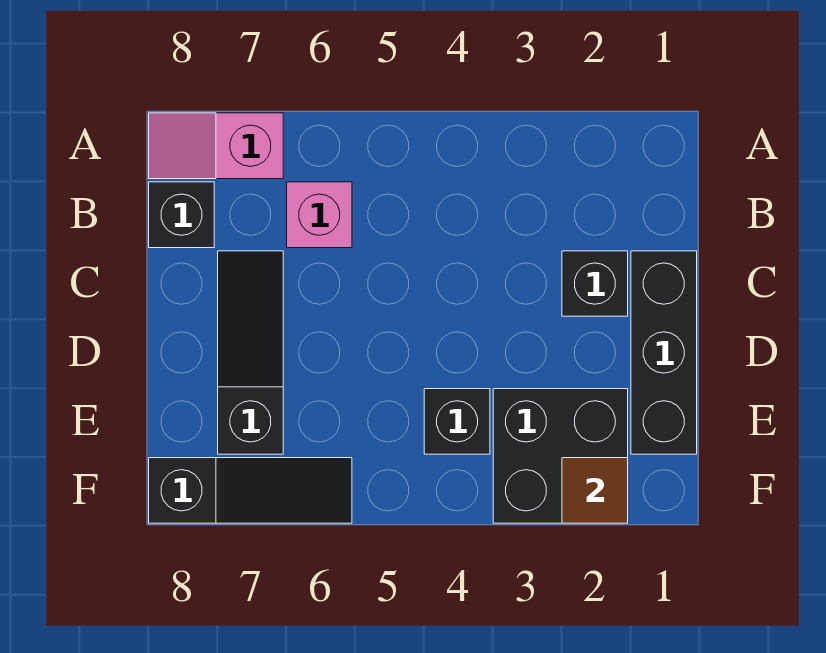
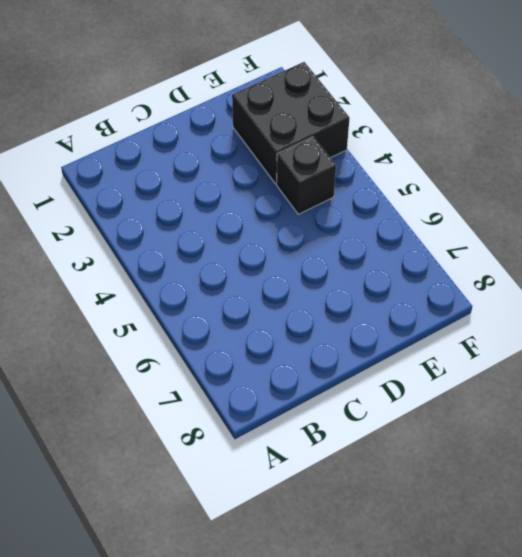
none -> pink slope A7:A8 level 1 top 7
none -> pink brick B6 level 1

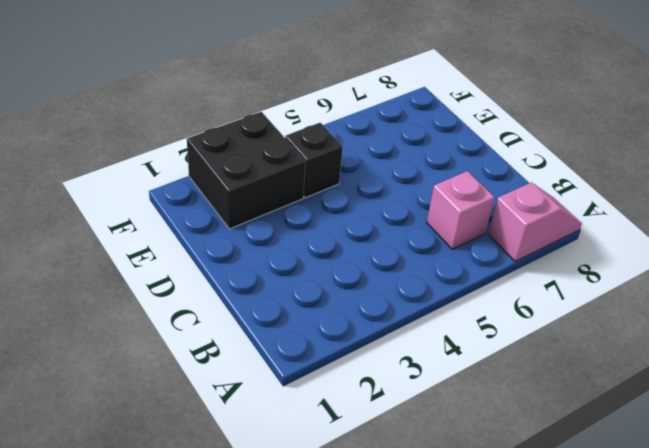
none -> black brick B8 level 1
none -> black brick C1:E1 level 1

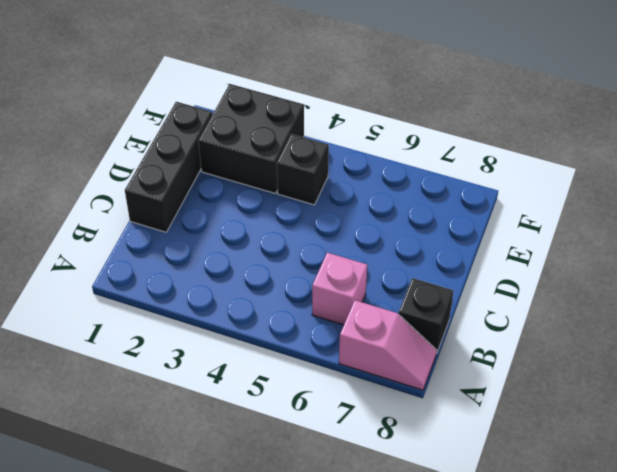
none -> black brick C2 level 1
none -> black slope C7:E7 level 1 top E

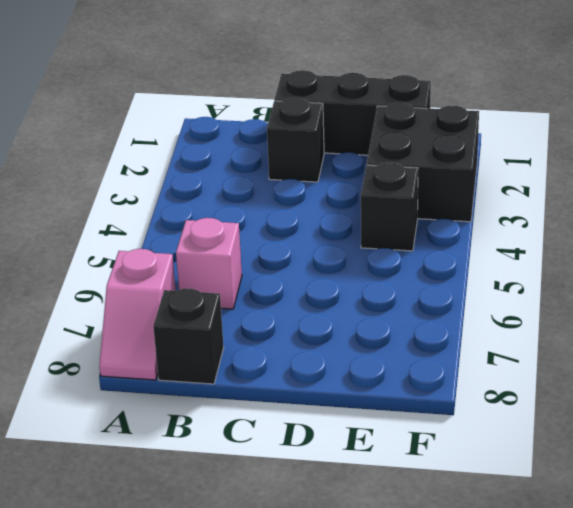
none -> black slope C7:E7 level 1 top E
none -> black slope F6:F8 level 1 top 8

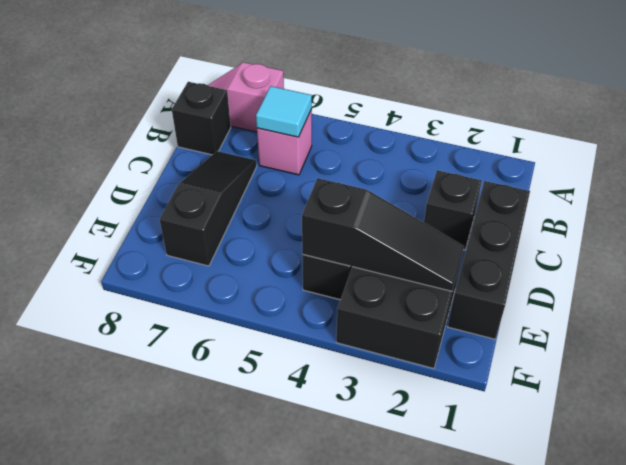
cyan tile B6 level 2 -> none
black slope E2:E4 level 2 top 4 -> black slope F6:F8 level 1 top 8
none -> brown tile F2 level 2

